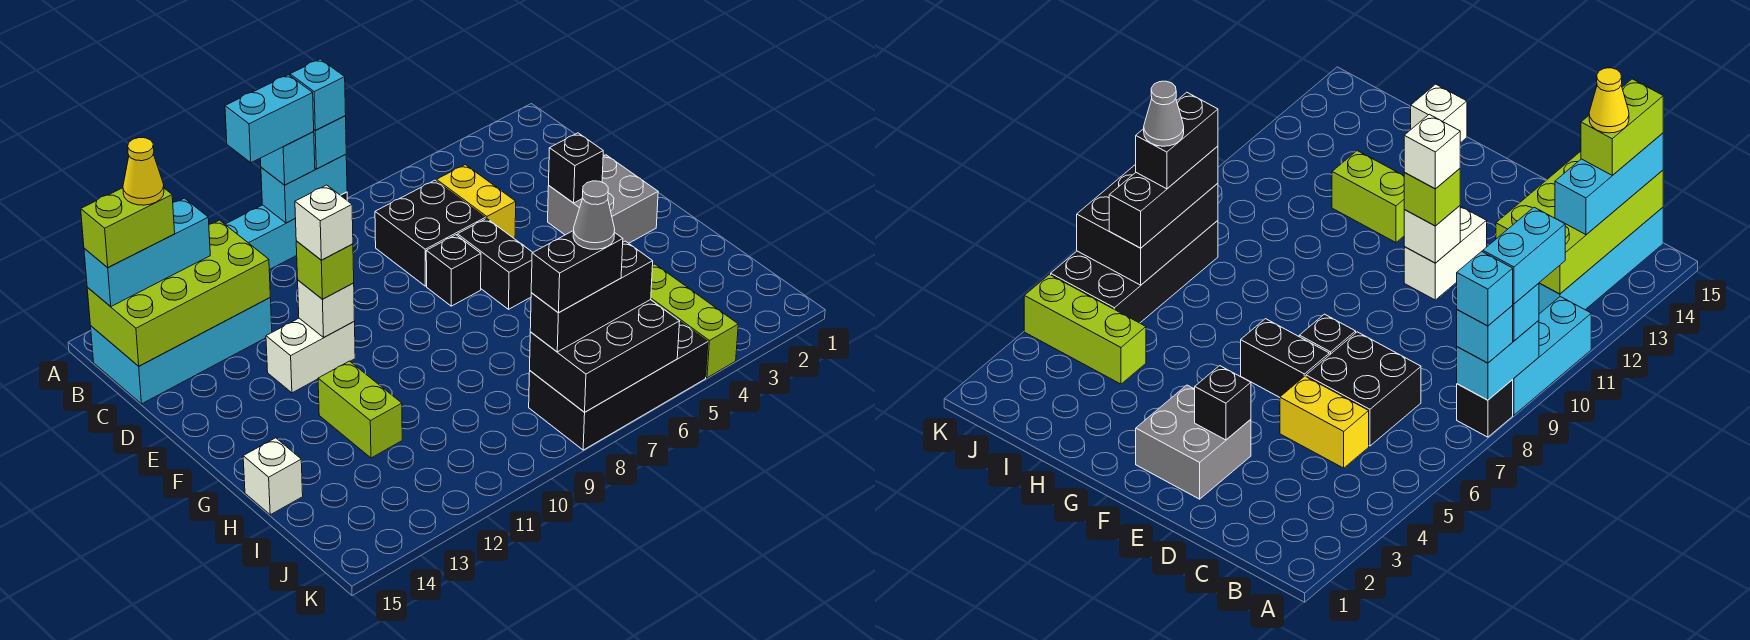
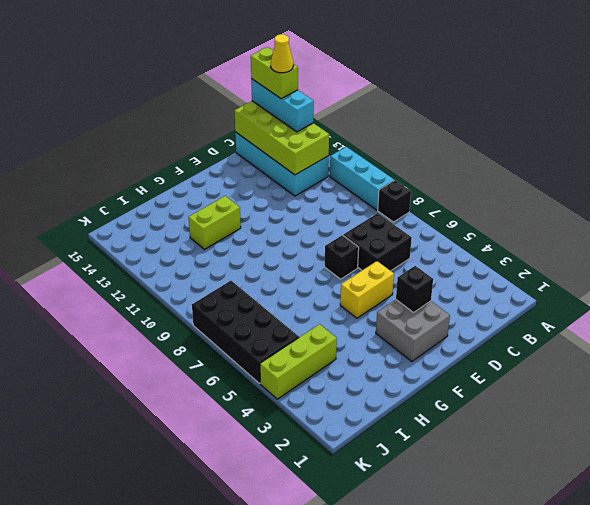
yellow brick E5:F5 level 1 -> yellow brick C5:D5 level 1
none -> black brick E6:F6 level 1
none -> white brick E11:E12 level 1
none -> white brick H15 level 1
none -> cyan brick A8:A9 level 2

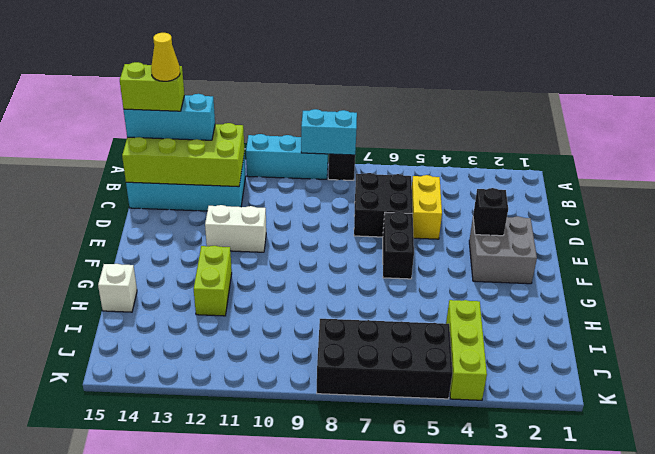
none -> black brick E7 level 1
none -> white brick E11 level 2
none -> black brick J6:K8 level 2
none -> cyan brick A8 level 3

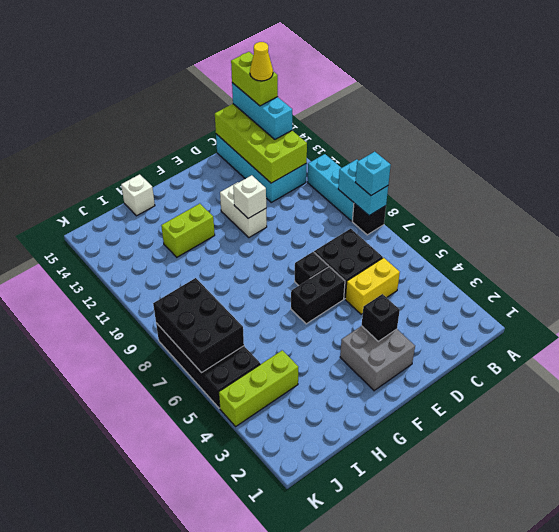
none -> cyan brick A9 level 3
none -> lime brick E11 level 3
none -> black brick J6:J8 level 3
none -> cyan brick A8 level 4

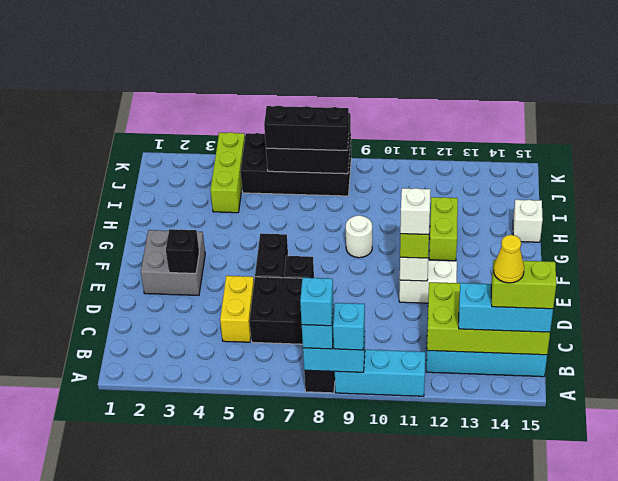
white round brick G9 level 1 -> none
none -> cyan brick A9:A10 level 4
none -> black brick J7:J8 level 4
none -> grey cone J7 level 5

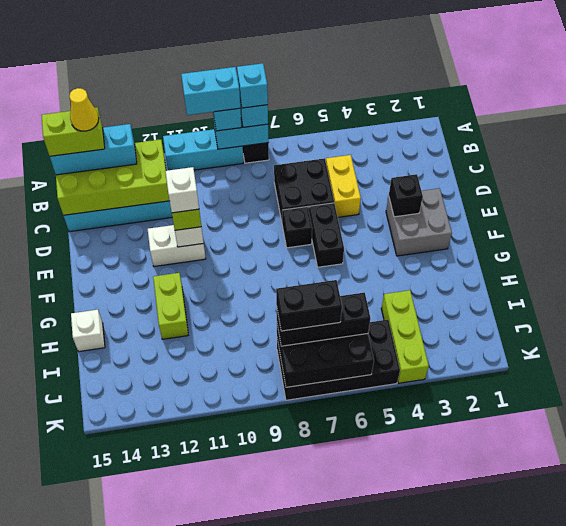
none -> grey cone J7 level 5

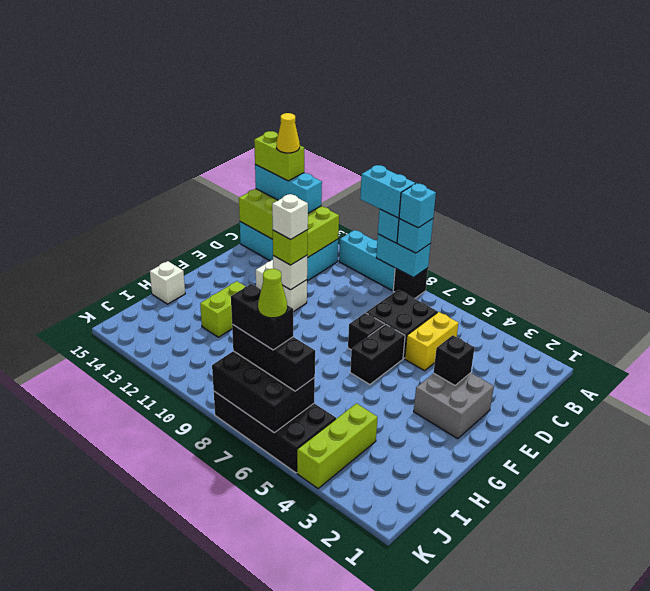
lime cone J7 level 5 -> grey cone J7 level 5

